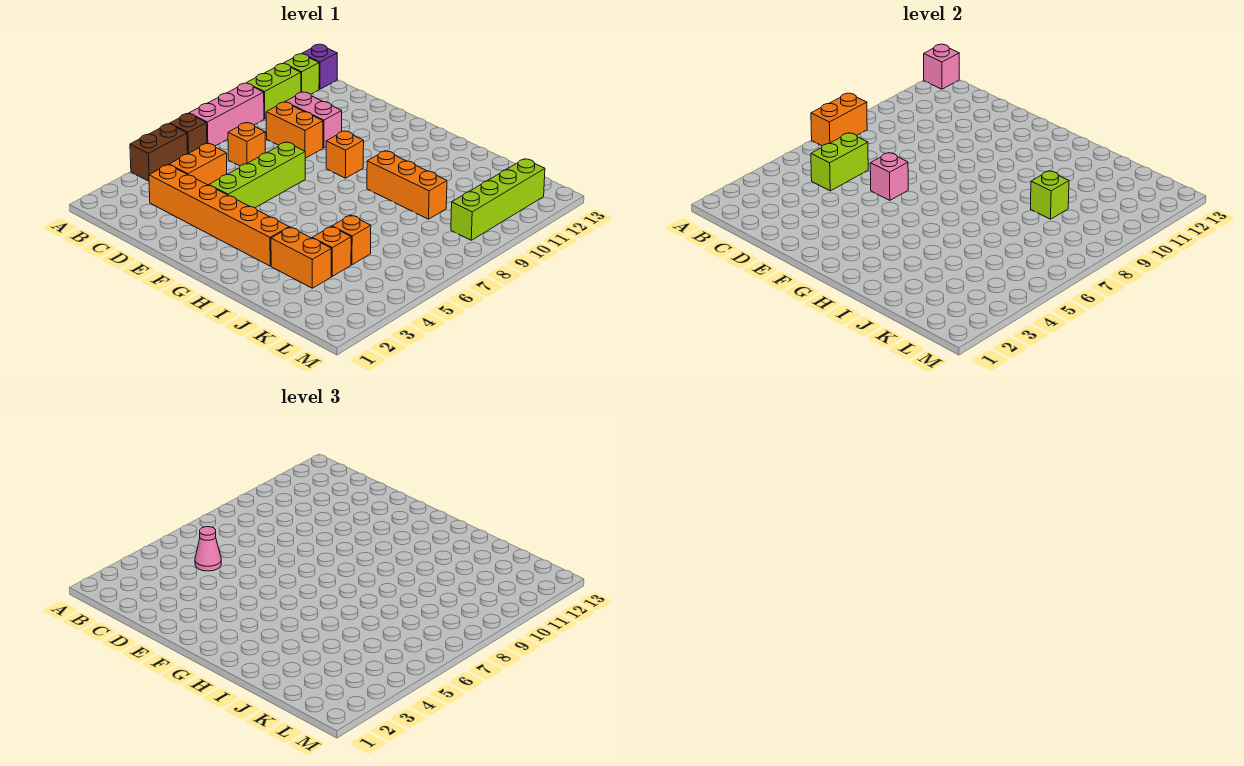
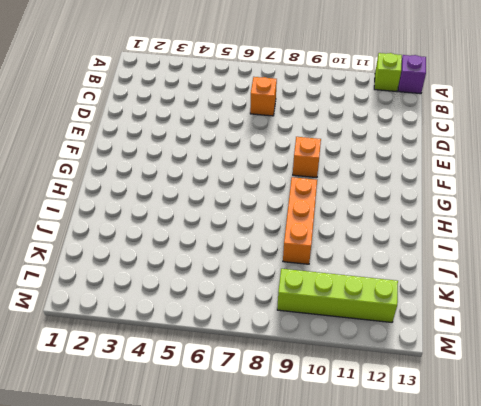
none -> brown brick A4:A5 level 1
none -> brown brick A6 level 1
none -> pink brick A7:A9 level 1

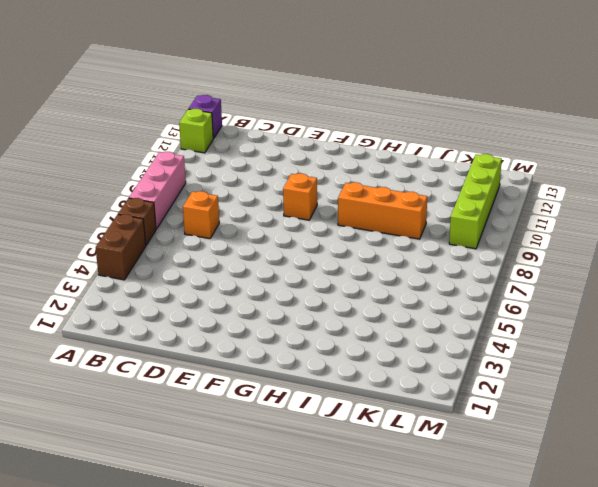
none -> lime brick A10:A11 level 1
none -> orange brick C3:H3 level 1
none -> orange brick C4:C5 level 1

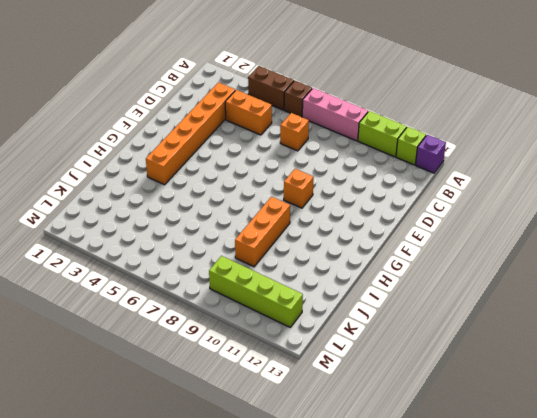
none -> orange brick C9:D9 level 1
none -> pink brick C10:D10 level 1
none -> lime brick E4:E7 level 1

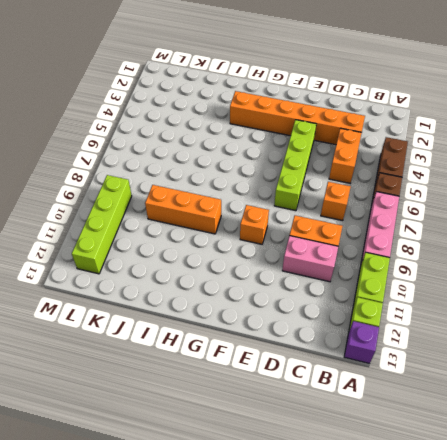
none -> orange brick I3:J3 level 1
none -> orange brick J4 level 1
none -> orange brick J5 level 1

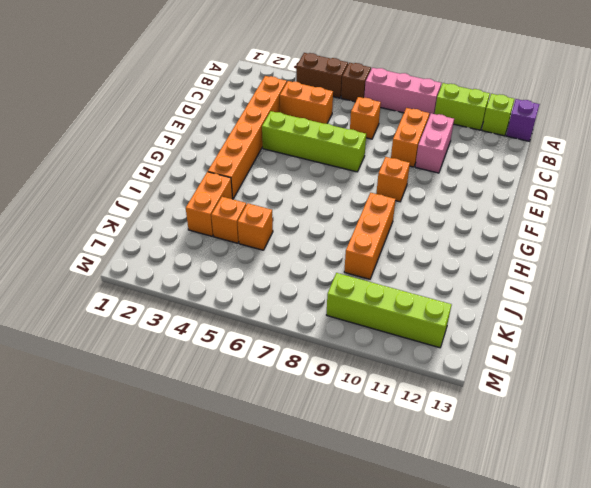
none -> orange brick A7:A8 level 2
none -> pink brick A13 level 2
none -> lime brick C5:C6 level 2

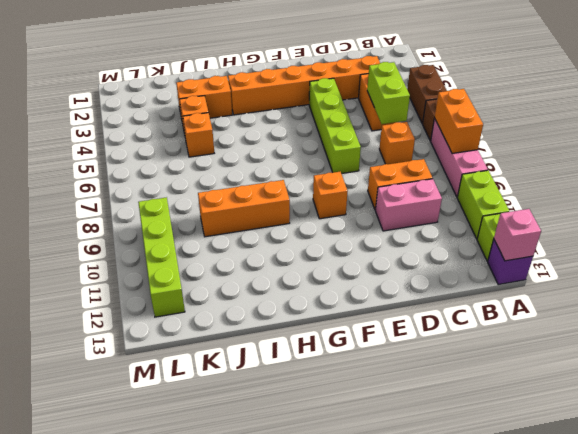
none -> pink brick E6 level 2
none -> lime brick J9 level 2
none -> pink cone C5 level 3

